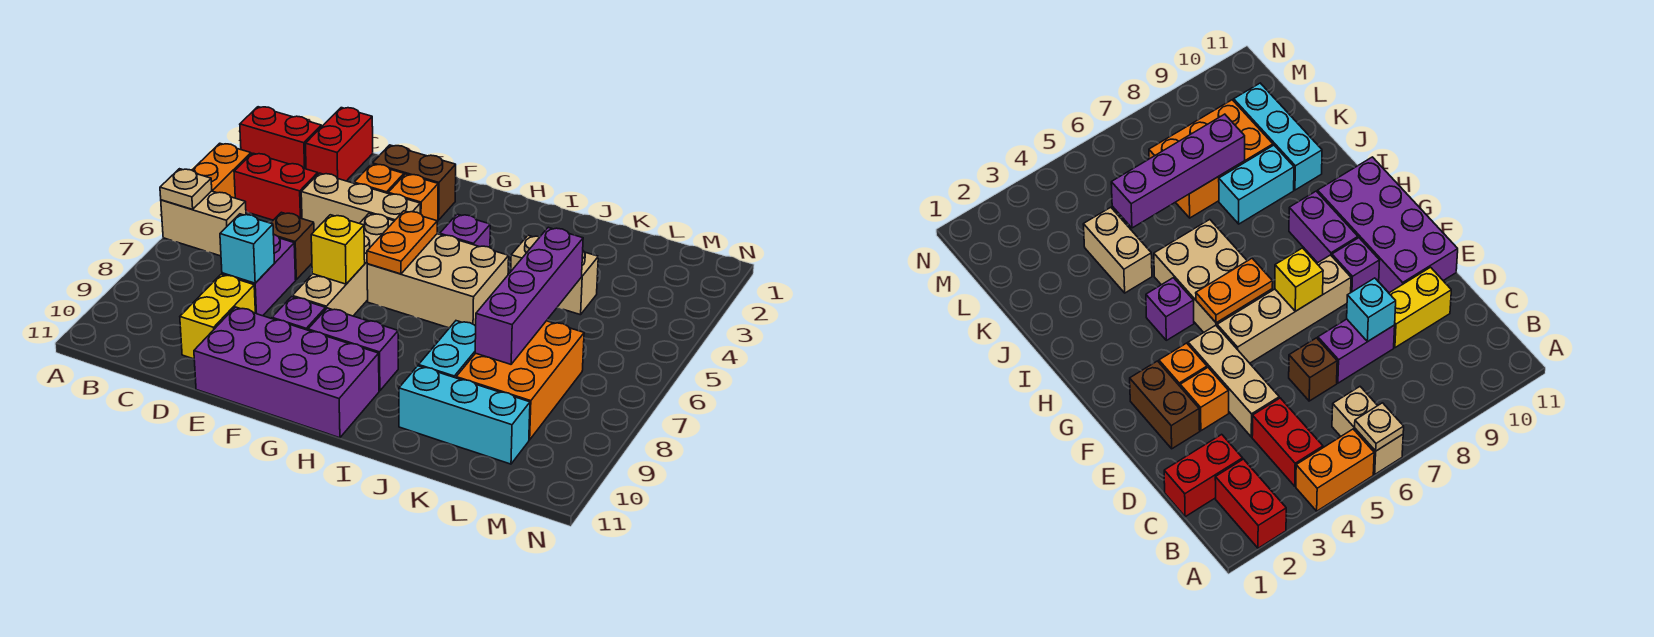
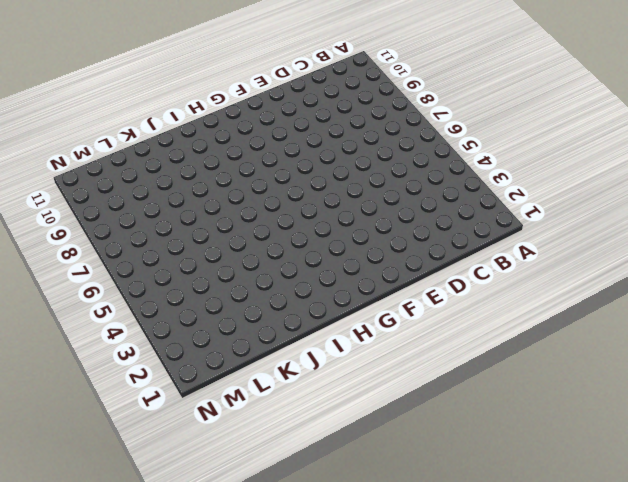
none -> red brick A2:B2 level 1
none -> orange brick A4:A5 level 1
none -> tan brick A6:B6 level 1

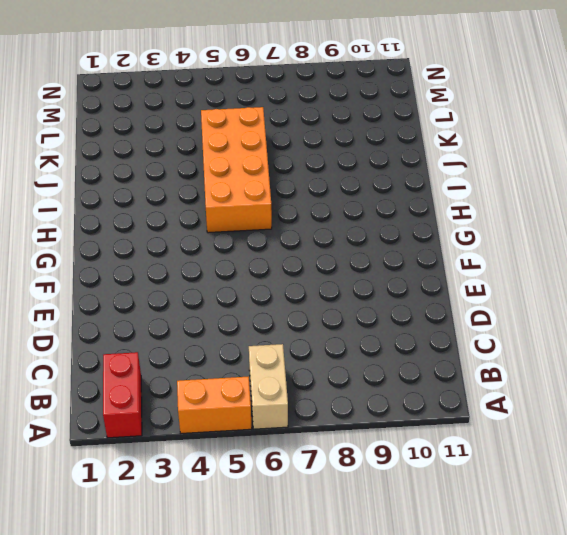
orange brick H5:K6 level 1 -> tan brick G5:I6 level 1
none -> red brick B4:C4 level 1
none -> red brick C1:C2 level 1
none -> tan brick D4:F4 level 1

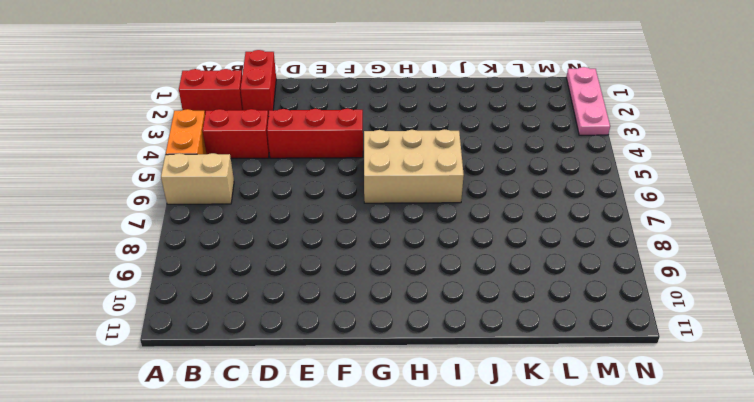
red brick D4:F4 level 1 -> tan brick D4:F4 level 1
pink plate N1:N3 level 1 -> none
none -> brown brick D6 level 1
none -> purple brick D7:D8 level 1
none -> yellow brick D9:D10 level 1

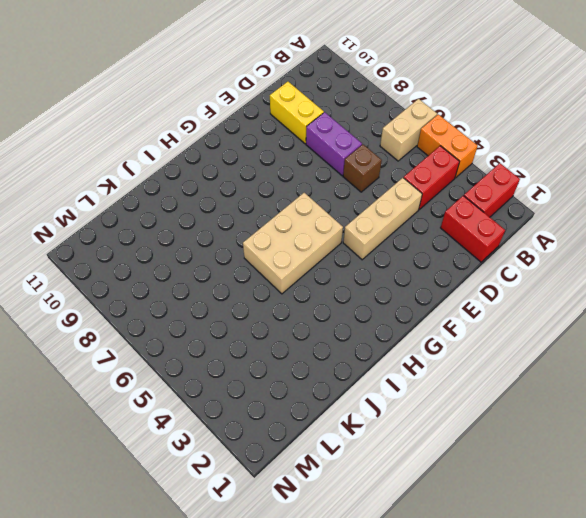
none -> brown brick E2:F2 level 1
none -> orange brick E3 level 1
none -> purple brick E10:H11 level 1

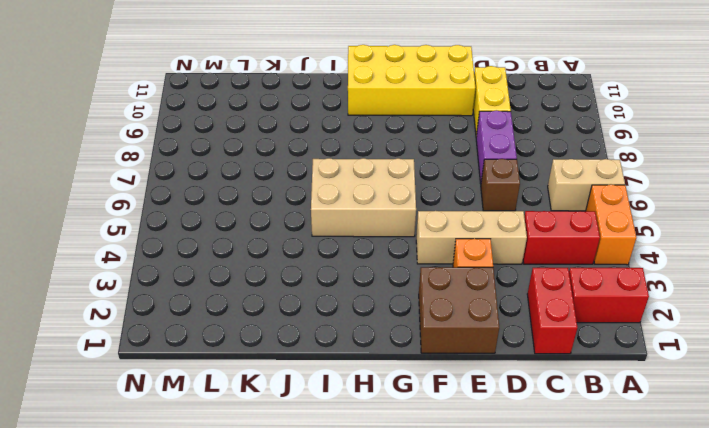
brown brick E1:F2 level 1 -> brown brick E2:F2 level 1
yellow brick E10:H11 level 1 -> purple brick E10:H11 level 1
none -> orange brick F3 level 1
none -> tan brick F5:F8 level 1
none -> purple brick F9 level 1

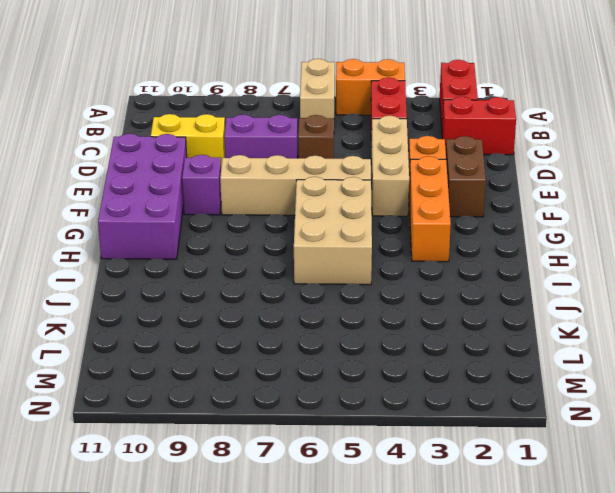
orange brick F3:H3 level 1 -> orange brick F3 level 1
none -> purple brick G9:H9 level 1
none -> purple brick H4 level 1
none -> tan brick J4:K4 level 1

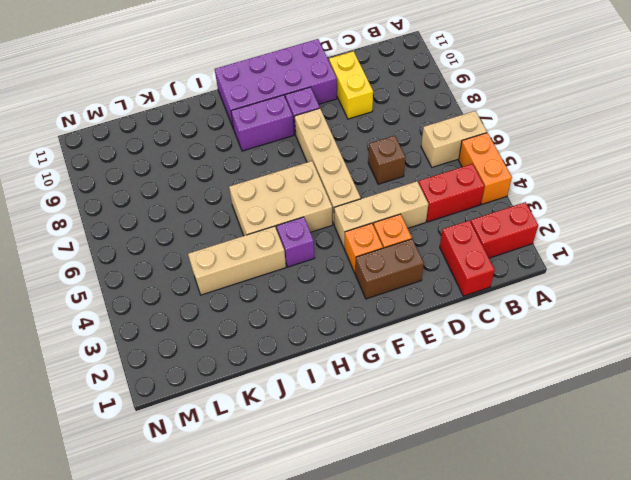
tan brick I4:K4 level 1 -> tan brick J4:K4 level 1
none -> purple brick D7:D8 level 1
none -> cyan brick J8:J9 level 1
none -> cyan brick J10:L10 level 1

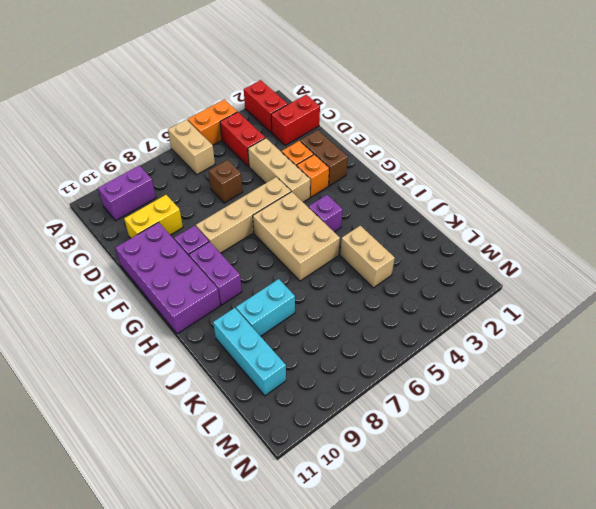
purple brick B9:B10 level 1 -> purple brick D7:D8 level 1
none -> orange brick K7:L9 level 1
none -> tan plate A6 level 2
none -> cyan brick D8 level 2

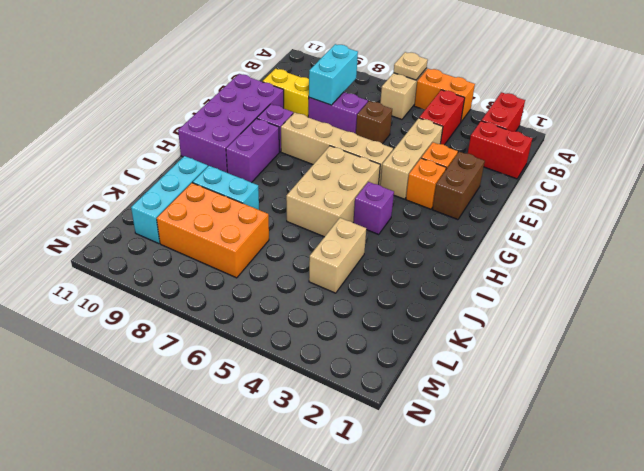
cyan brick C8:D8 level 2 -> cyan brick D8 level 2
none -> yellow brick F7 level 2
none -> orange plate G5:G6 level 2
none -> purple brick K5:K8 level 2

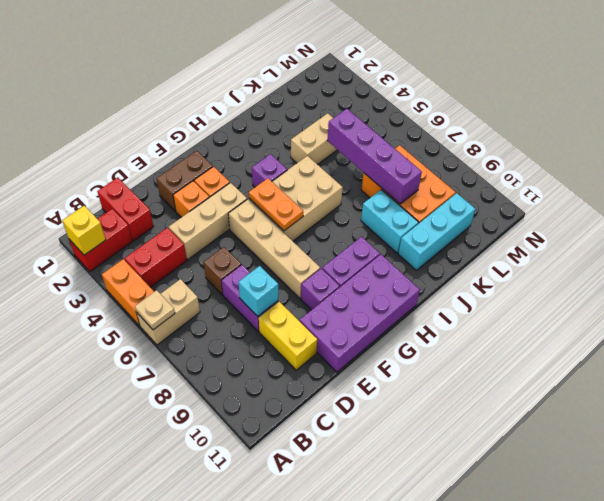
yellow brick A2 level 2 -> yellow brick F7 level 2

